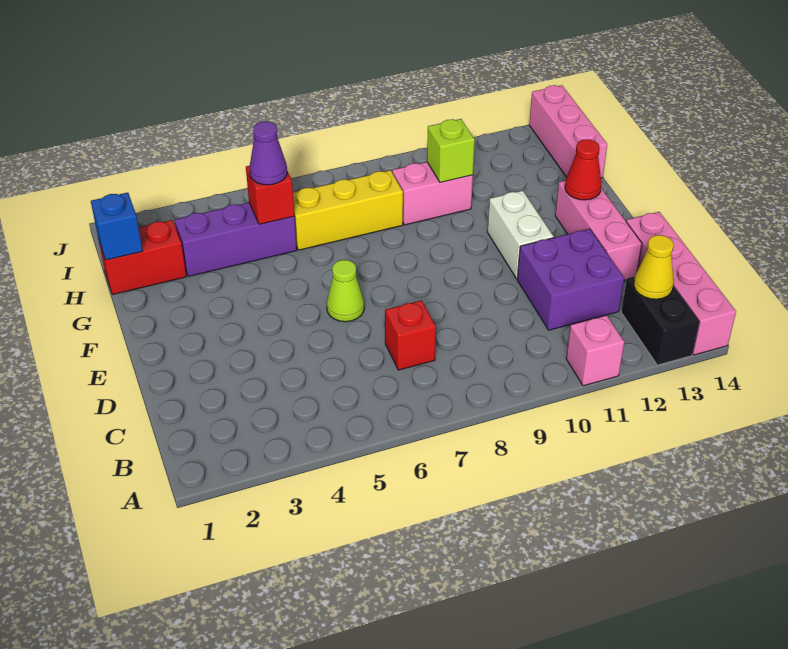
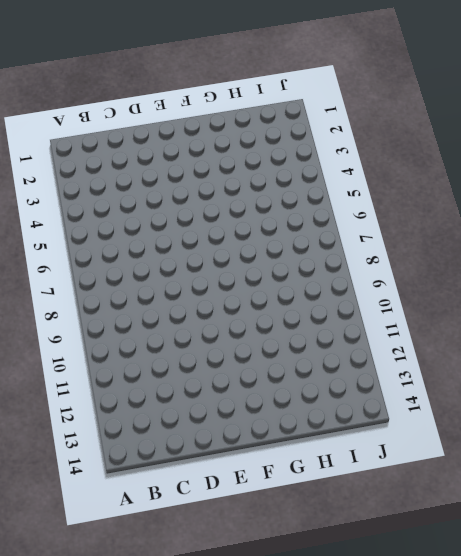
none -> pink brick A11 level 1
none -> black brick A13:B13 level 1
none -> pink brick A14:D14 level 1

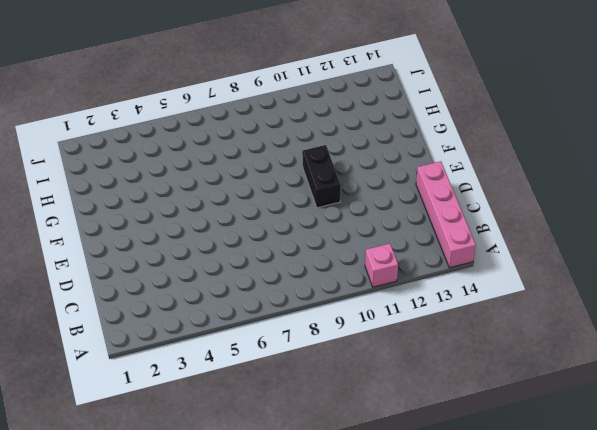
black brick E10:F10 level 1 -> black brick A13:B13 level 1
none -> red brick C7 level 1
none -> purple brick C11:D12 level 1
none -> pink brick D13:F13 level 1

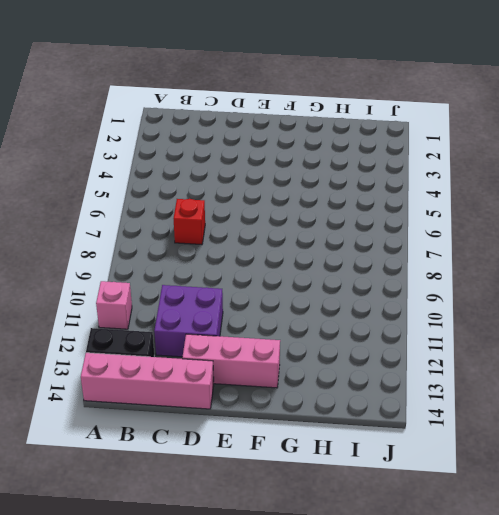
none -> lime cone E6 level 1
none -> white brick E11:F11 level 1
none -> red brick H1:H2 level 1

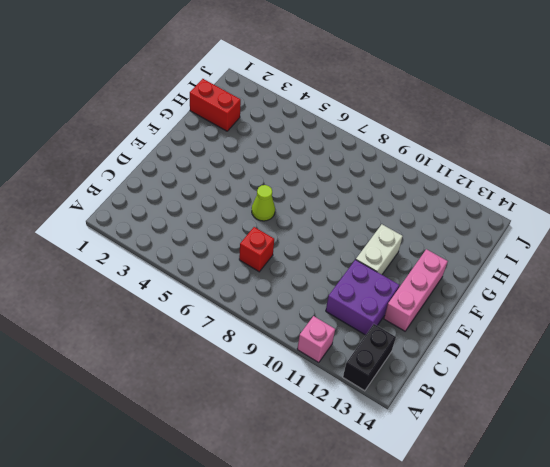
none -> pink brick A14:D14 level 1
none -> purple brick H3:H5 level 1
none -> yellow brick H6:H8 level 1

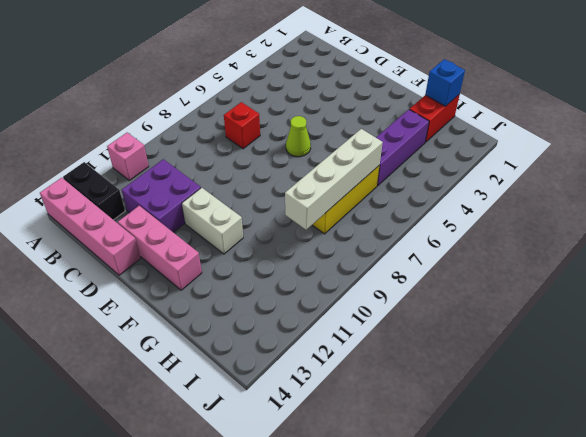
white brick H6:H9 level 2 -> none
none -> pink brick H9:H10 level 1
none -> pink brick H14:J14 level 1
none -> yellow cone B13 level 2

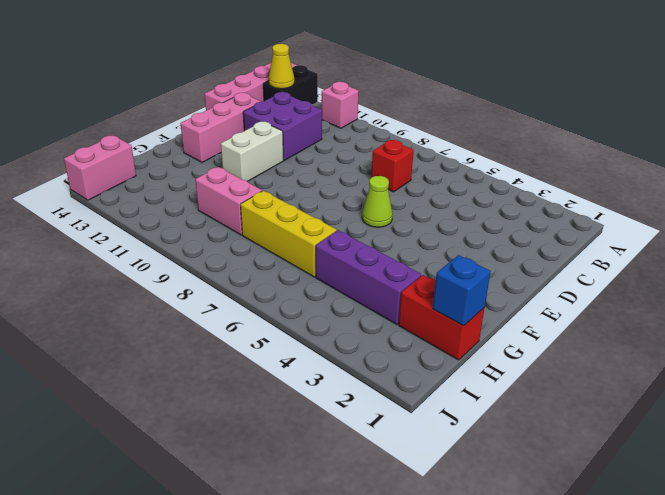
pink brick I14:J14 level 1 -> pink brick H14:J14 level 1
none -> red cone F13 level 2
none -> red brick H5 level 2
none -> lime brick H10 level 2

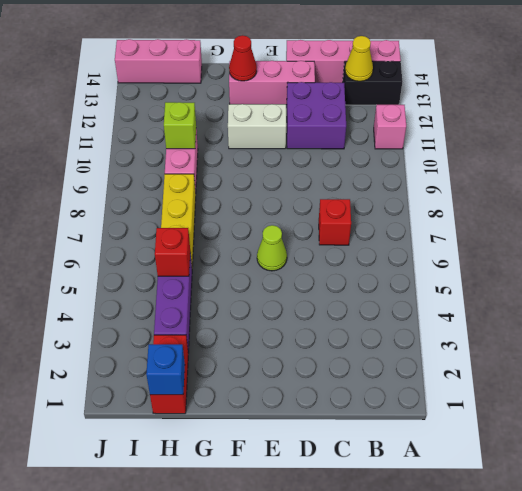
none -> purple cone H5 level 3

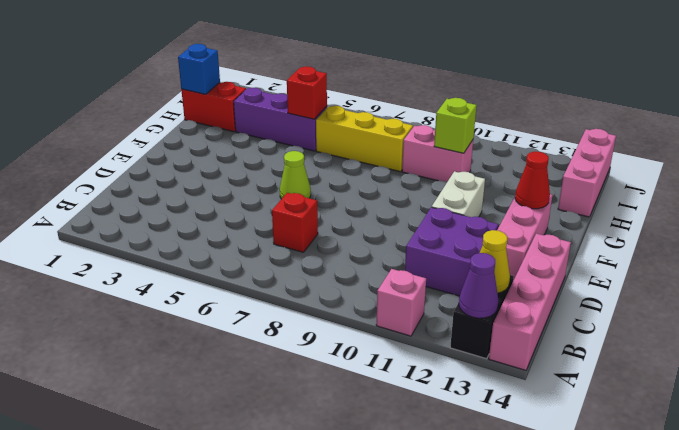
purple cone A13 level 2 -> purple cone H5 level 3

